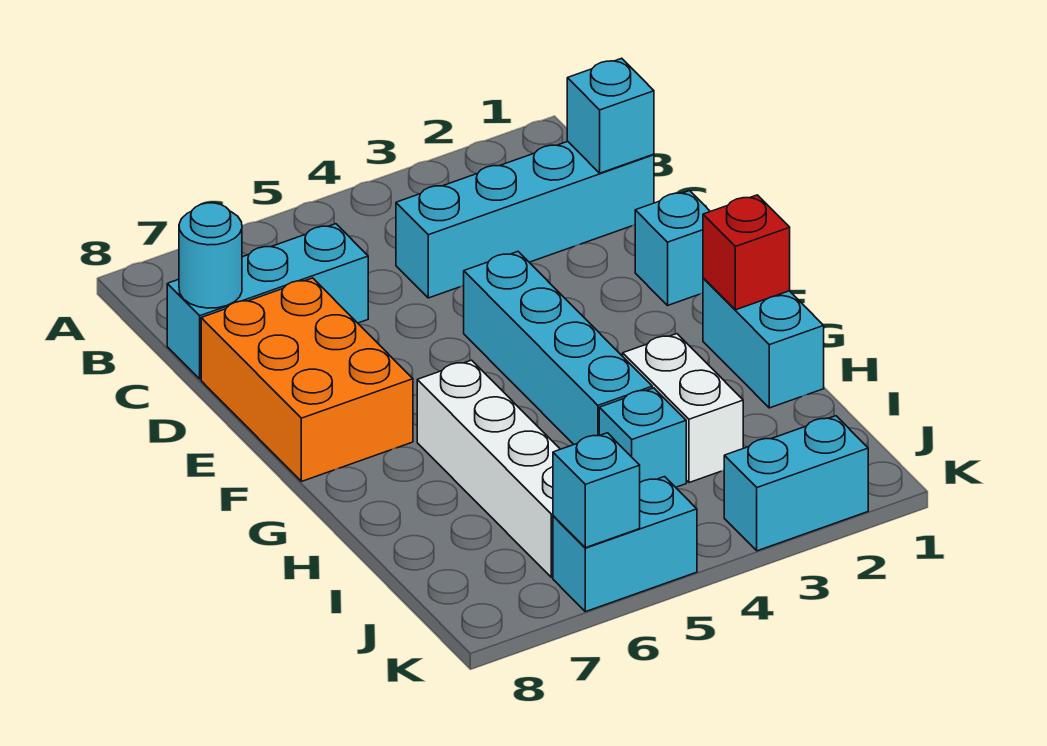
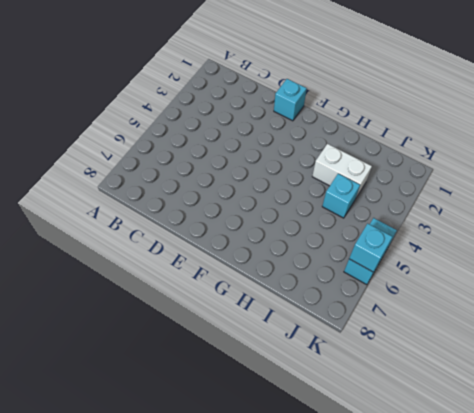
none -> cyan brick C1:C4 level 1
none -> cyan brick C6:C8 level 1
none -> orange brick D7:F8 level 1

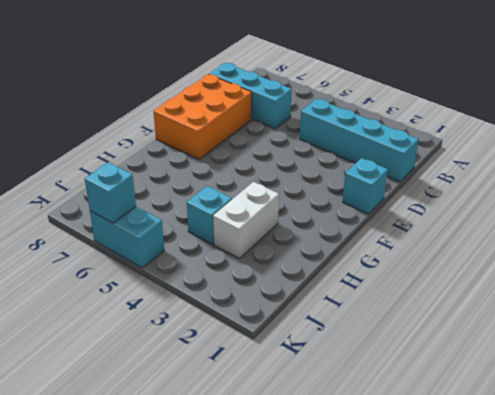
none -> cyan brick E4:H4 level 1
none -> cyan brick G1:H1 level 1
none -> white brick G6:J6 level 1

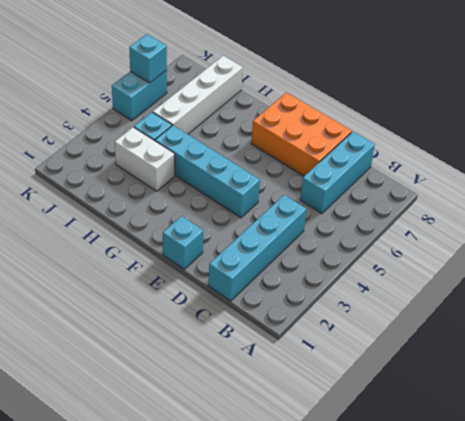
white brick I5:I8 level 1 -> white brick G6:J6 level 1
none -> cyan brick G1:H1 level 1
none -> cyan brick K2:K3 level 1
none -> cyan brick C1 level 2

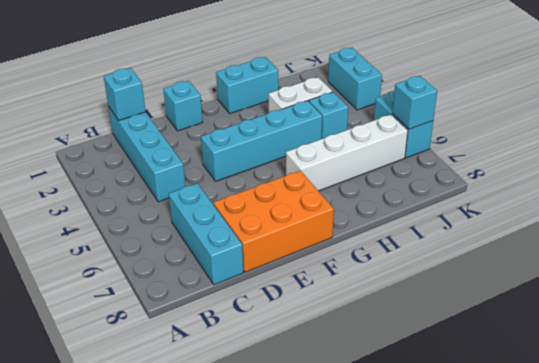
none -> cyan round brick C8 level 2
none -> red brick G1 level 2

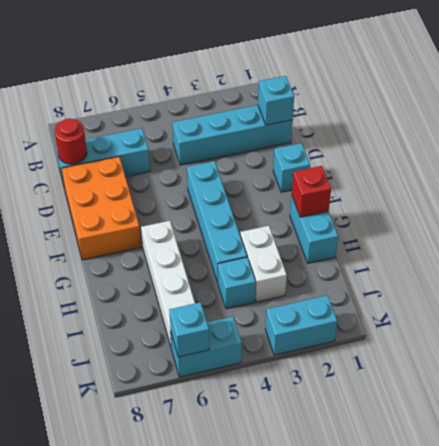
red round brick C8 level 2 -> cyan round brick C8 level 2

